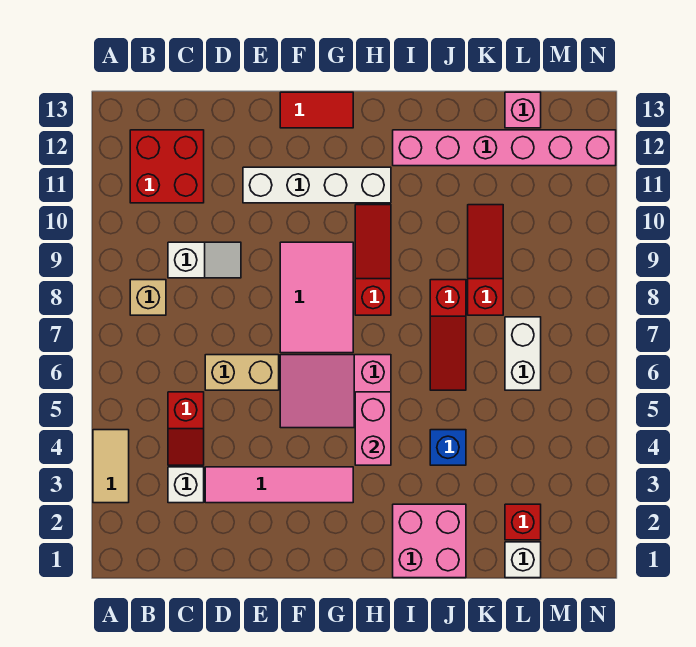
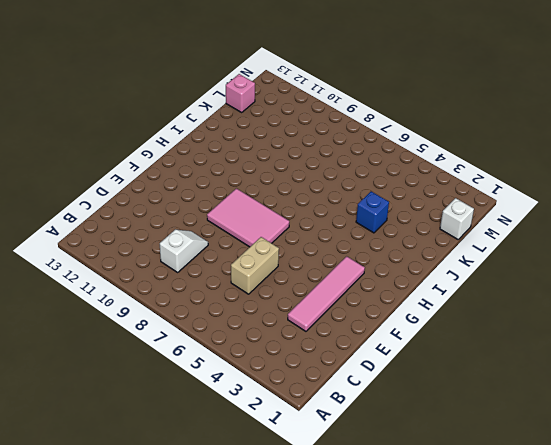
none -> tan tile A3:A4 level 1
none -> tan brick B8 level 1
none -> red brick B11:C12 level 1

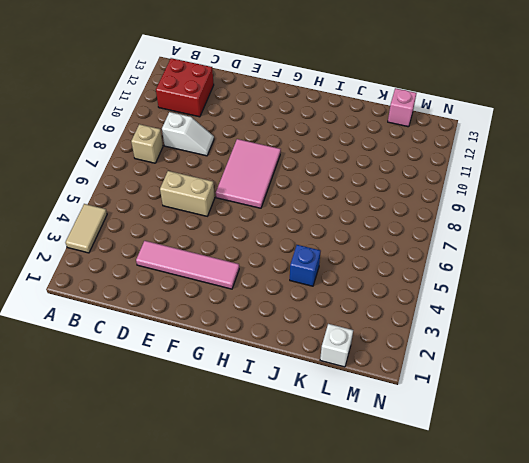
none -> white brick C3 level 1
none -> red slope C4:C5 level 1 top 5
none -> white brick E11:H11 level 1

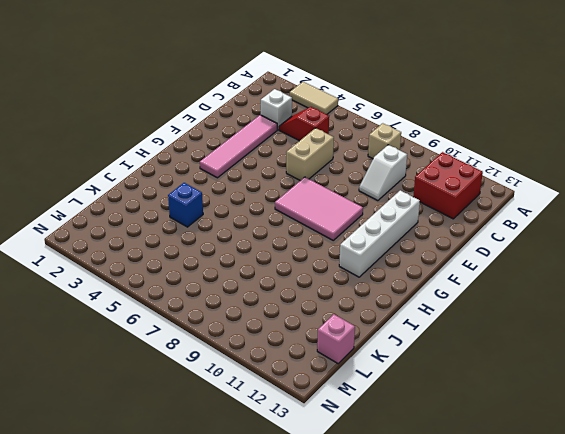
none -> pink slope F5:H6 level 1 top H
none -> red tile F13:G13 level 1
none -> red slope H8:H10 level 1 top 8

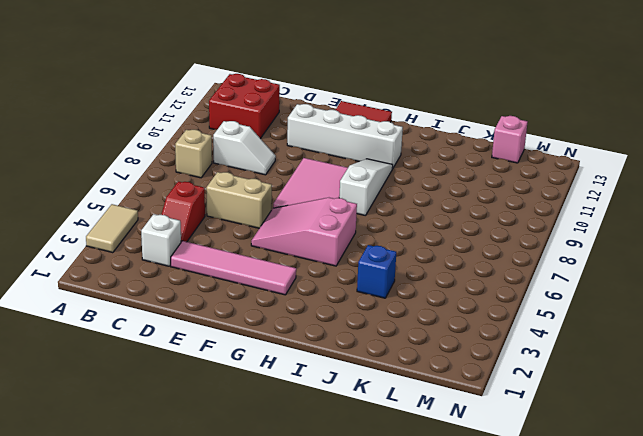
white slope H8:H10 level 1 top 8 -> red slope H8:H10 level 1 top 8
none -> pink brick I1:J2 level 1
none -> pink brick I12:N12 level 1
none -> red slope J6:J8 level 1 top 8

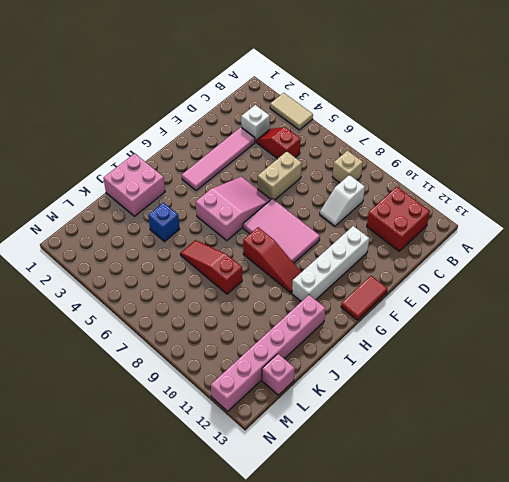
none -> red slope K8:K10 level 1 top 8
none -> white brick L1 level 1
none -> red brick L2 level 1

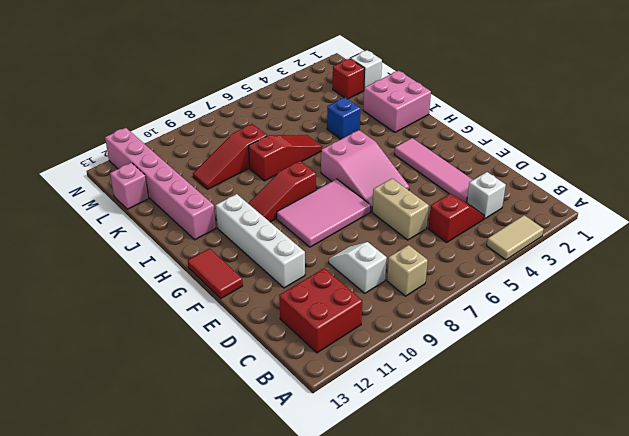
none -> white brick L6:L7 level 1
none -> pink brick H4:H5 level 2

